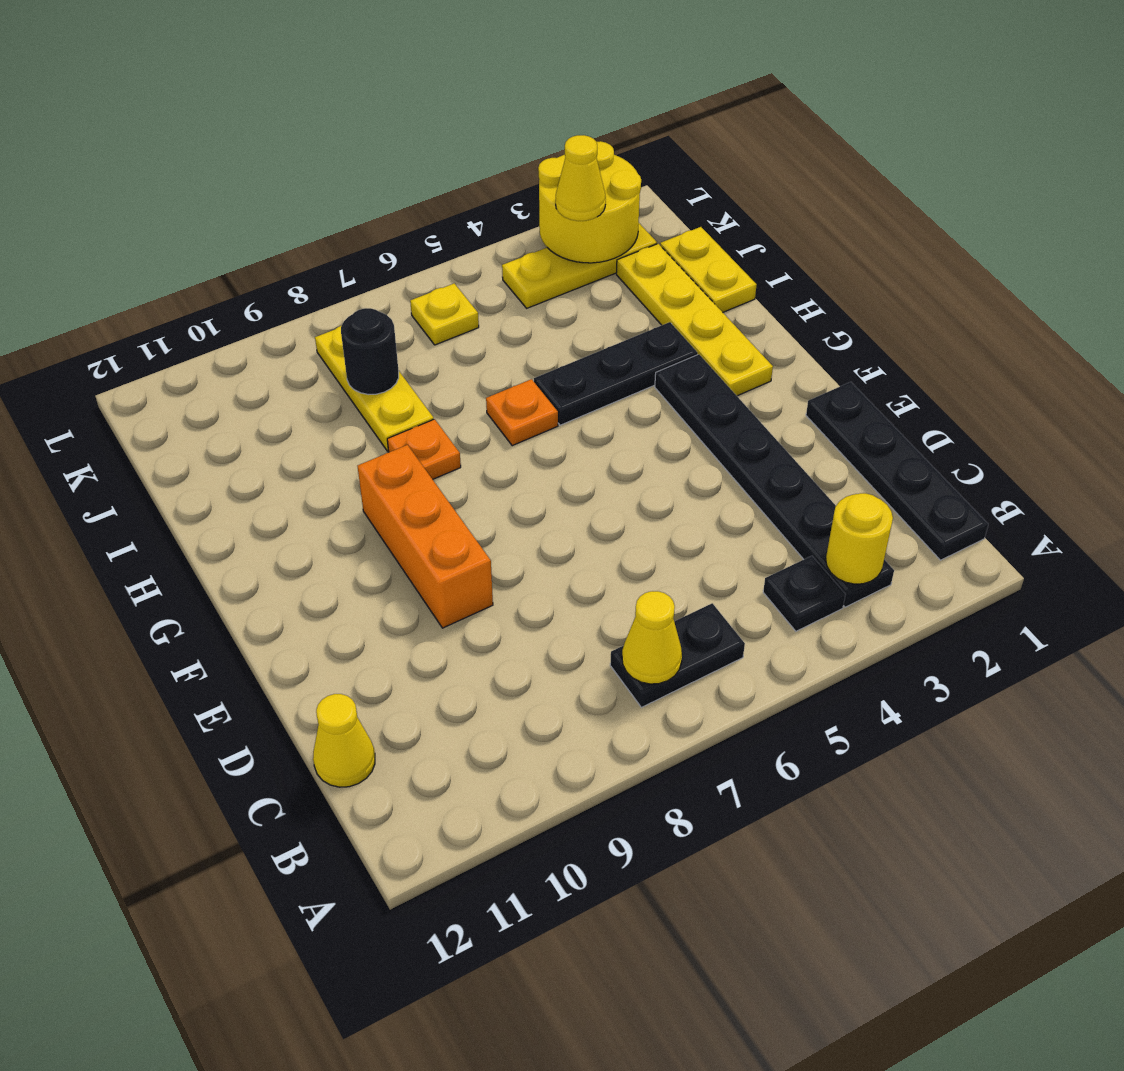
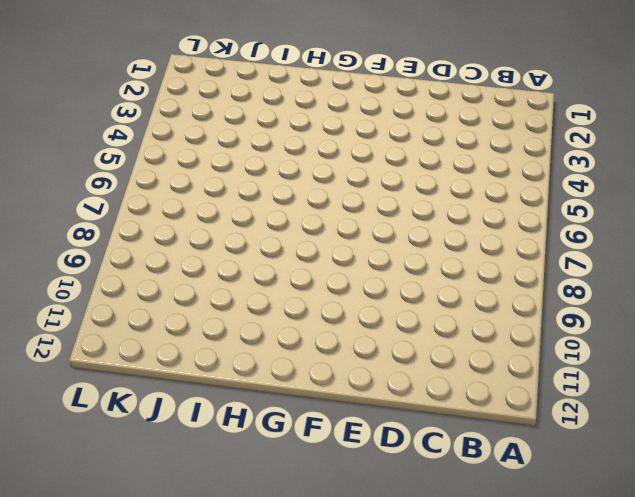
none -> black plate B1:E1 level 1
none -> black plate B3:G3 level 1
none -> black plate B4 level 1

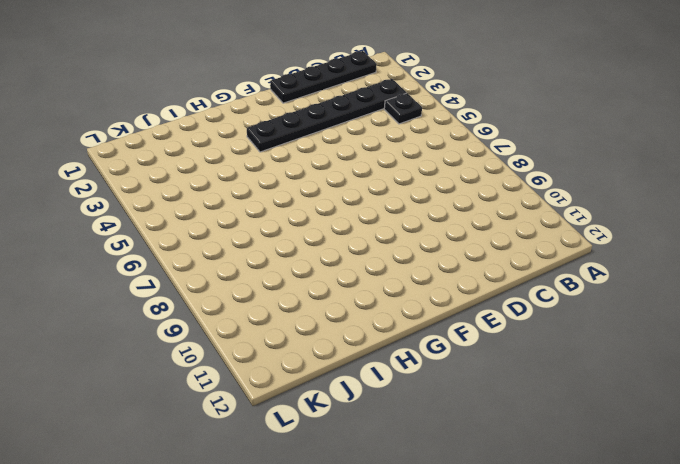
none -> black plate B6:B7 level 1
none -> yellow cone C12 level 1
none -> orange brick E9:G9 level 1

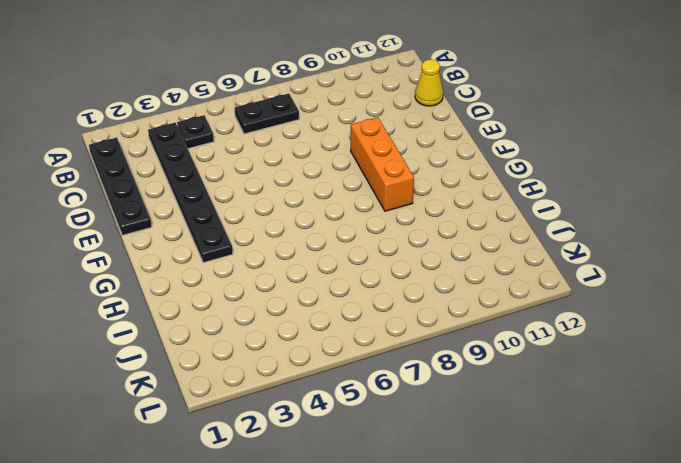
none -> yellow plate G2:J2 level 1
none -> black plate H3:H5 level 1
none -> orange plate H6 level 1

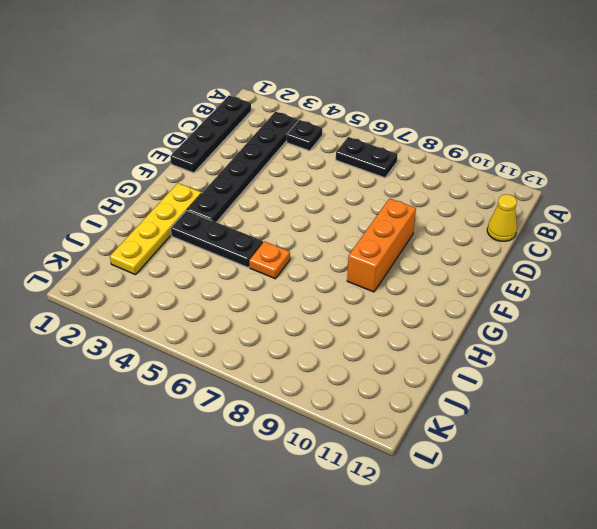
none -> orange plate H8 level 1
none -> yellow plate I1:J1 level 1
none -> yellow plate I8:K8 level 1

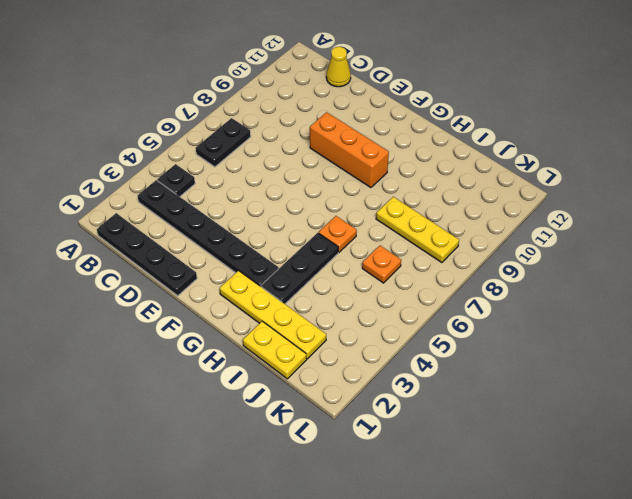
orange plate J6 level 1 -> orange plate H8 level 1
none -> yellow plate K2:K4 level 1
none -> yellow plate K6 level 1
none -> yellow round brick B3 level 2

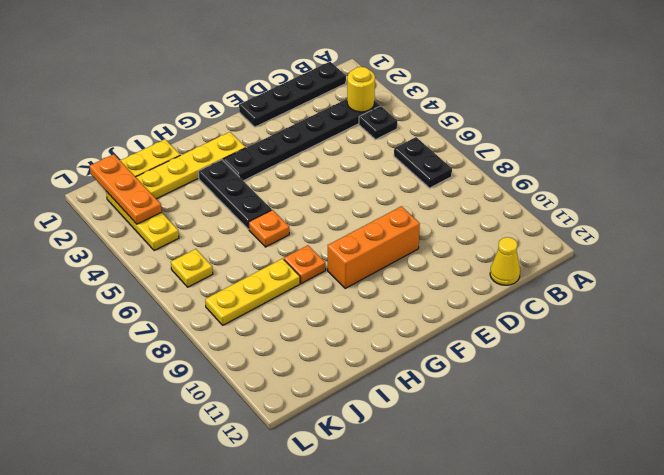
orange plate K1:K3 level 2 -> yellow round brick K2:L3 level 2
none -> yellow cone B7 level 2
none -> black round brick J8 level 2
none -> yellow cone K3 level 3

